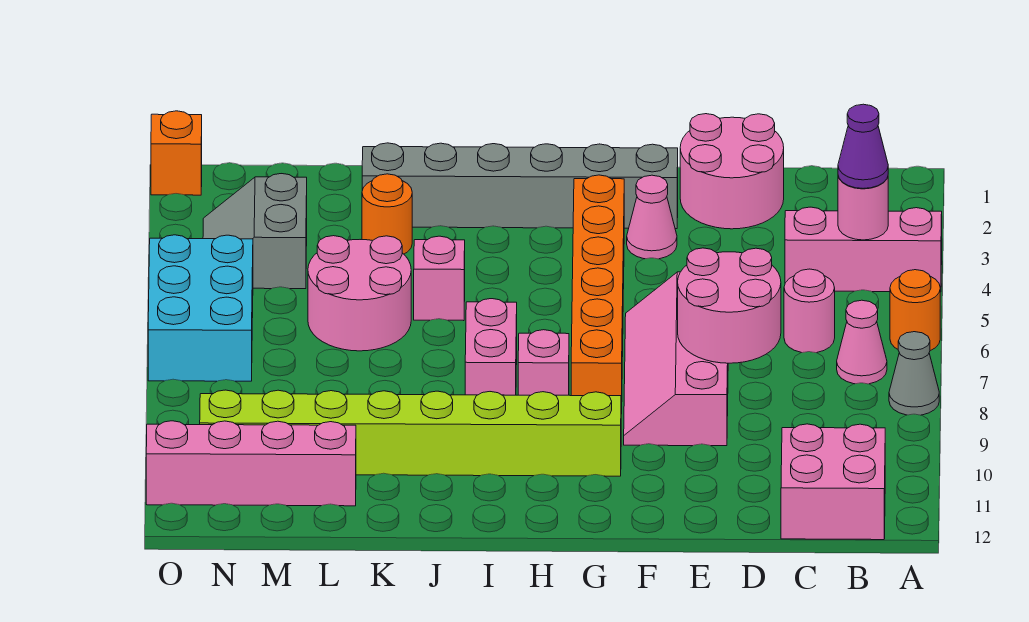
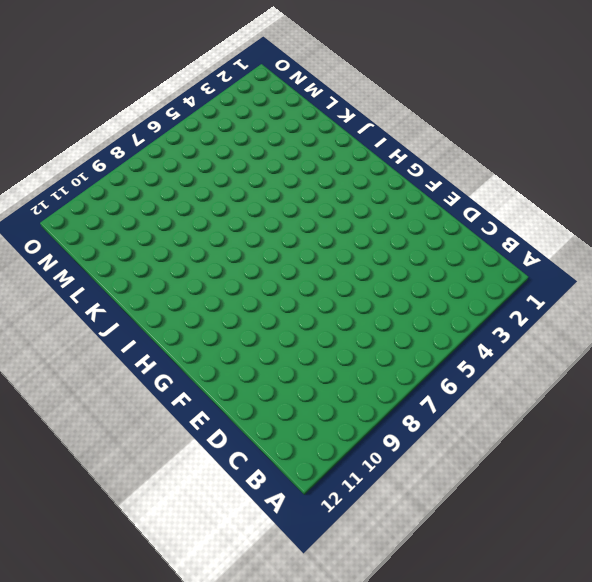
none -> pink brick A4:C4 level 1
none -> orange round brick A6 level 1
none -> grey cone A8 level 1

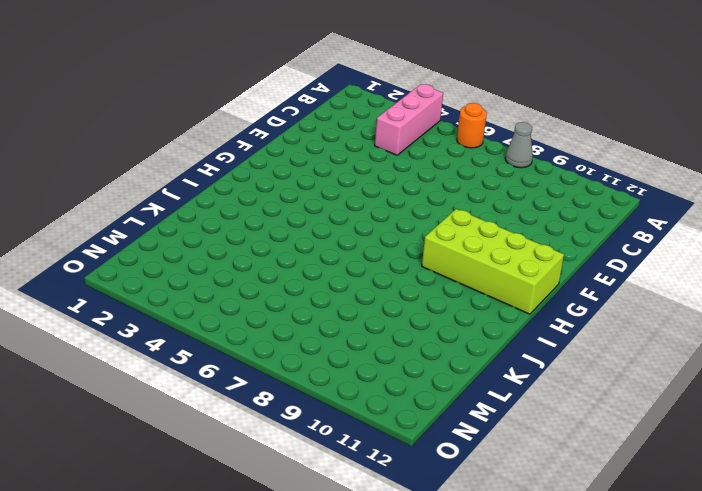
lime brick G9:H12 level 1 -> lime brick G10:N10 level 1
none -> pink cone B7 level 1
none -> pink brick B11:C12 level 1
none -> pink round brick C6 level 1

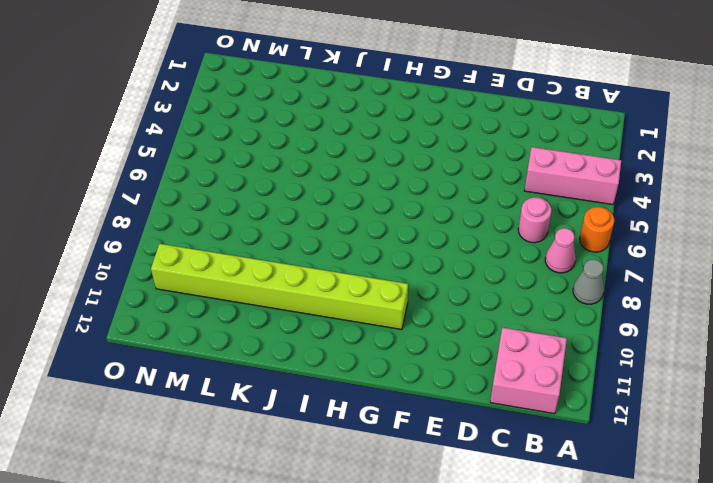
none -> pink round brick D1:E2 level 1
none -> pink slope E6:F9 level 1 top E
none -> grey brick F2:K2 level 1

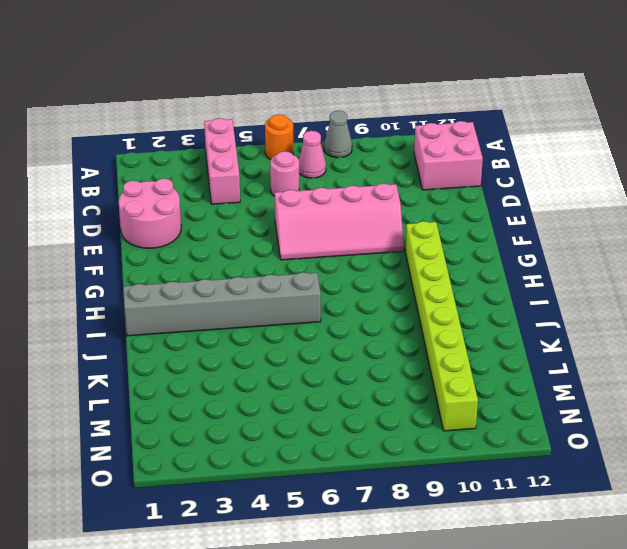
grey brick I1:I6 level 1 -> grey brick F2:K2 level 1
none -> pink cone F3 level 1
none -> orange brick G3:G8 level 1
none -> pink brick H8 level 1

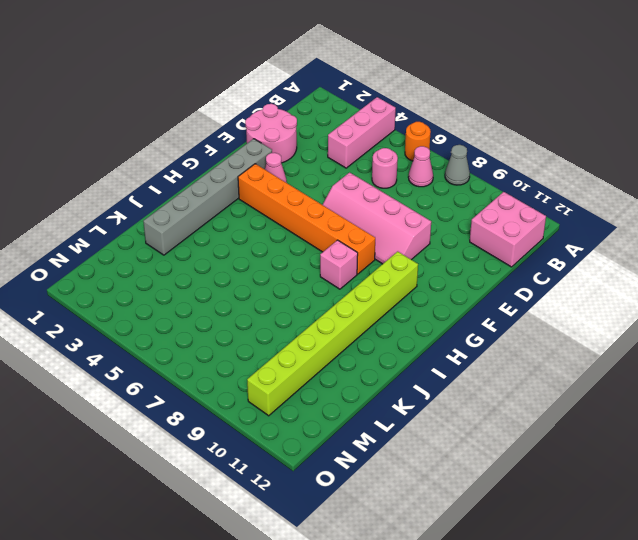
none -> pink brick I7:I8 level 1
none -> pink brick J5 level 1
none -> orange round brick K3 level 1

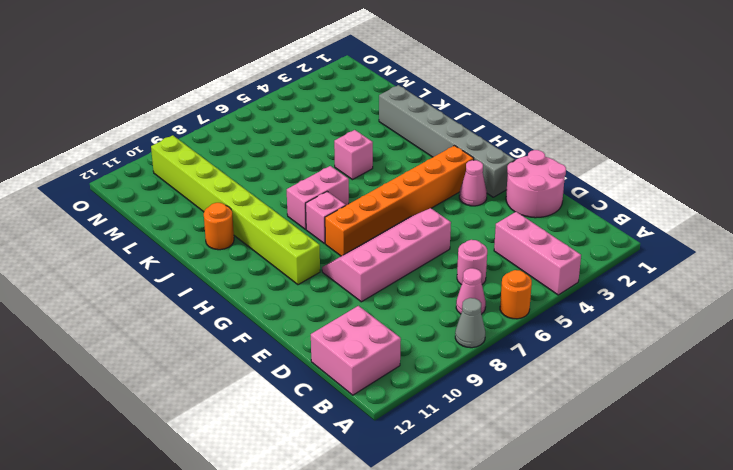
orange round brick J11 level 1 -> orange round brick K3 level 1
none -> pink round brick K5:L6 level 1
none -> pink brick L11:O11 level 1
none -> grey slope M3:N4 level 1 top M

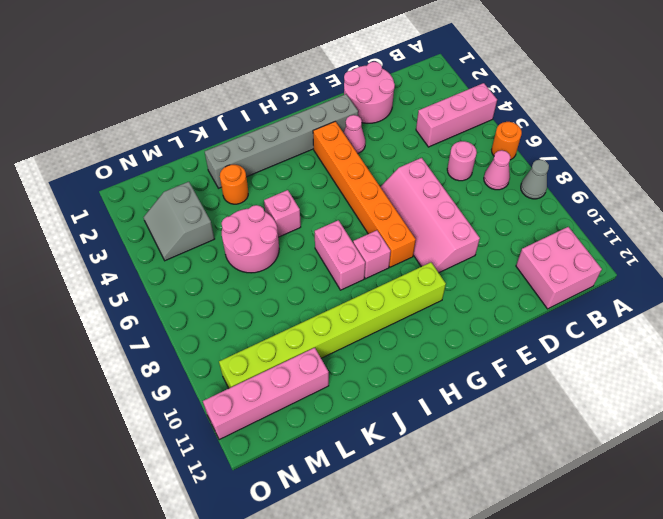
none -> cyan brick N5:O7 level 1
none -> orange brick O1 level 1
none -> pink round brick B4 level 2

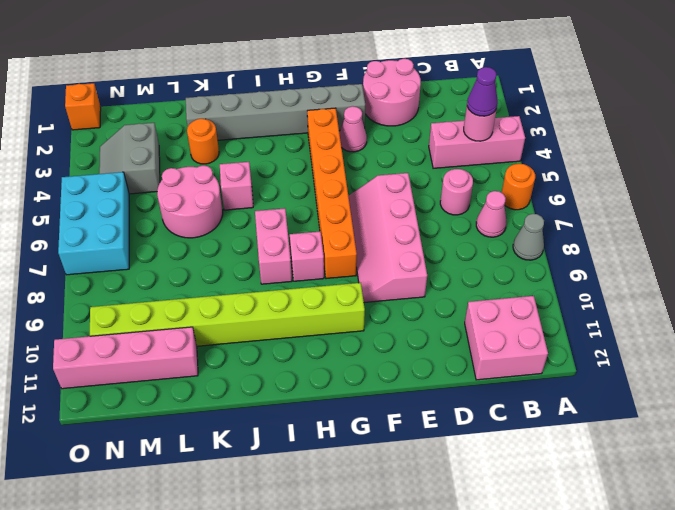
none -> pink round brick D7:E8 level 2

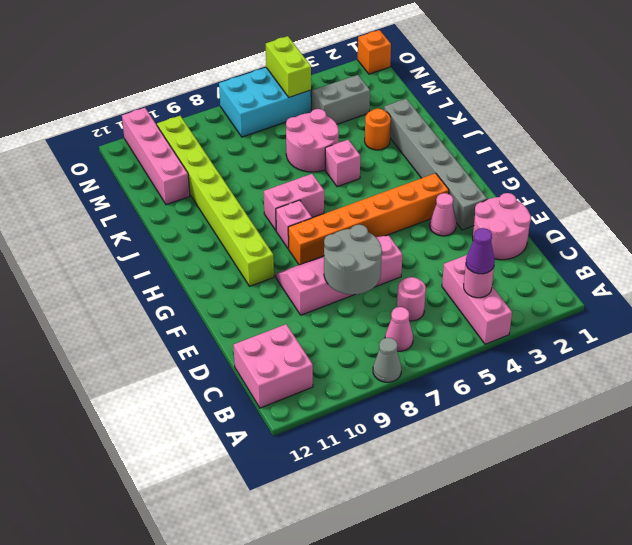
grey round brick D7:E8 level 2 -> pink round brick D7:E8 level 2
lime brick N5:O5 level 2 -> none
none -> orange round brick A6 level 1

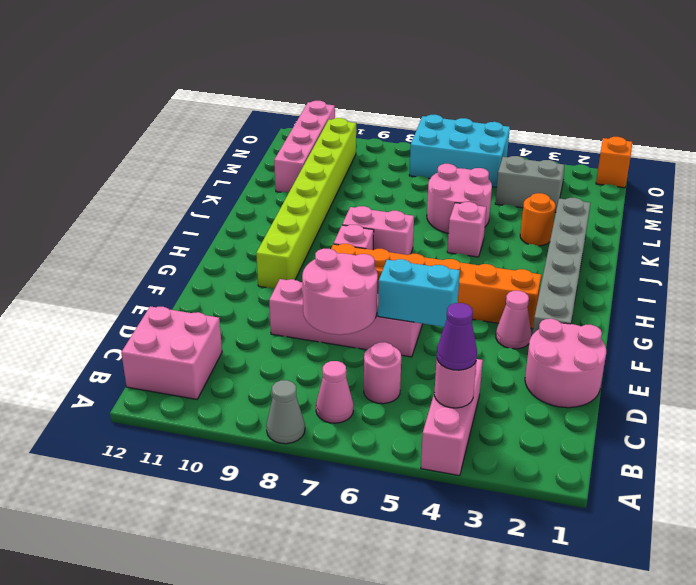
cyan brick E5:E6 level 2 -> none
none -> orange round brick A6 level 1

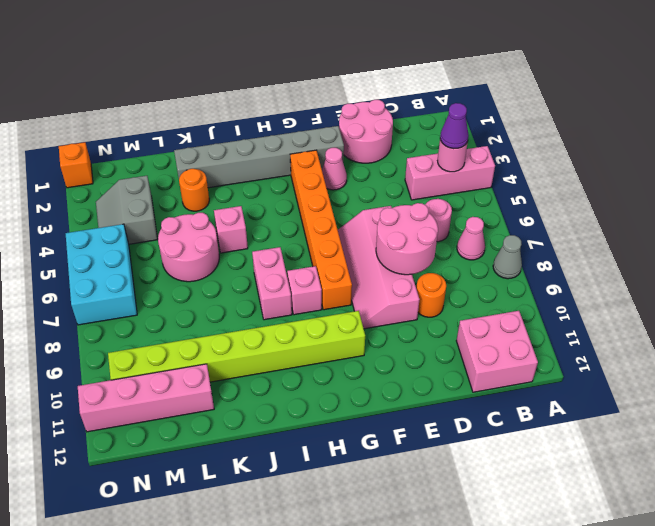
orange round brick D9 level 1 -> orange round brick A6 level 1

